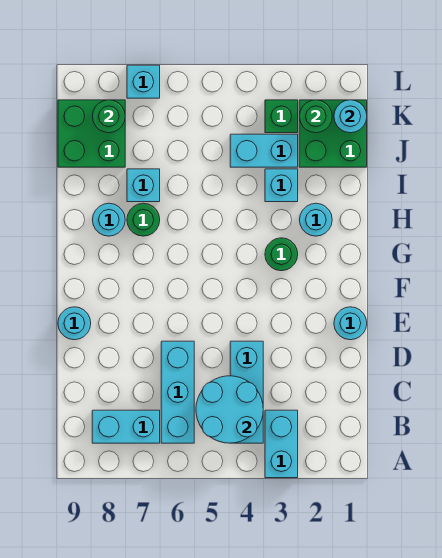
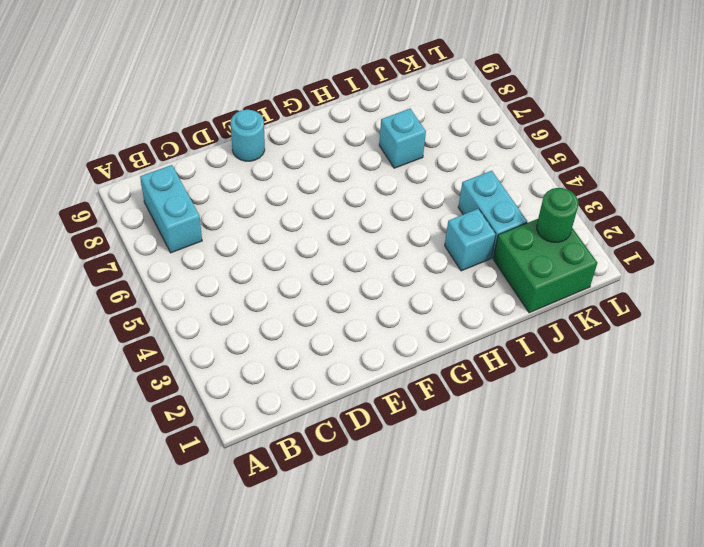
none -> cyan brick A3:B3 level 1
none -> cyan brick B4:D4 level 1
none -> cyan brick B6:D6 level 1

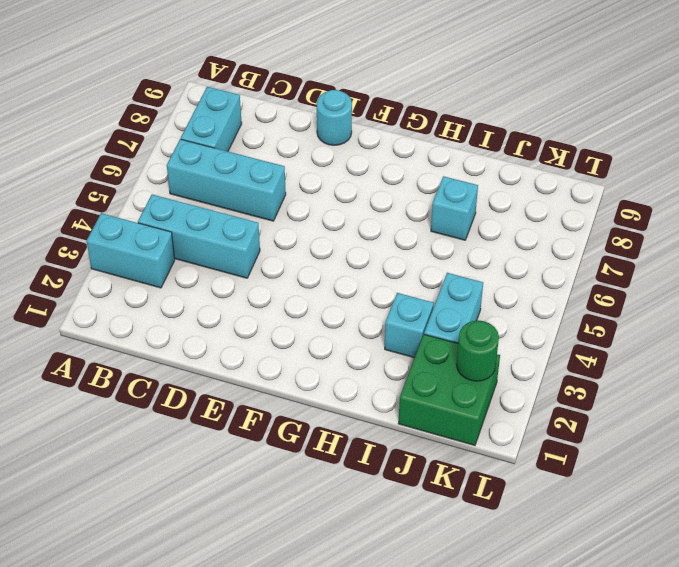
none -> cyan round brick E1 level 1
none -> green round brick G3 level 1
none -> cyan round brick H2 level 1

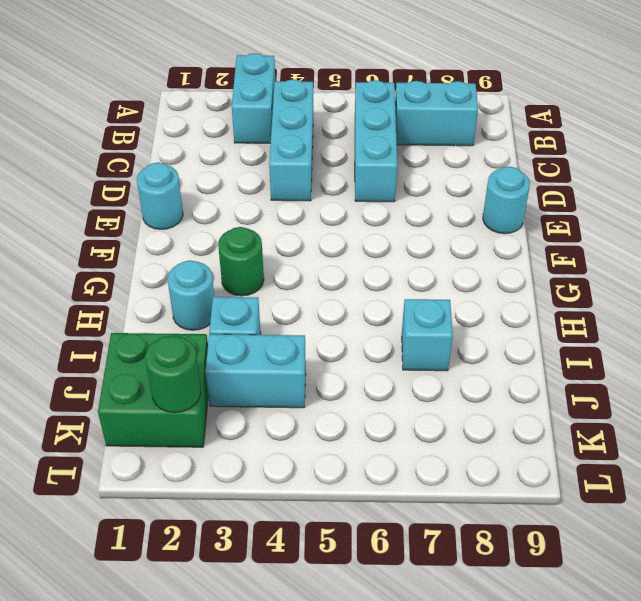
none -> green round brick H7 level 1
none -> cyan round brick H8 level 1
none -> green brick J8:K9 level 1

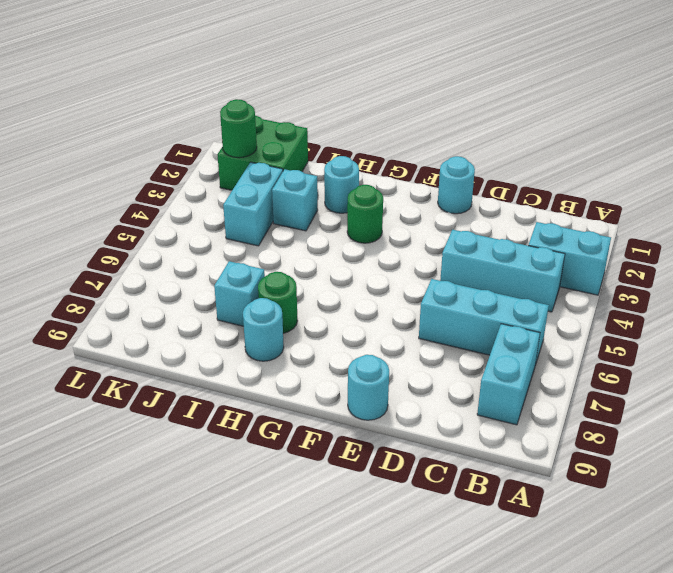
none -> green brick J8:K9 level 1
none -> green brick K3 level 1
none -> cyan brick L7 level 1

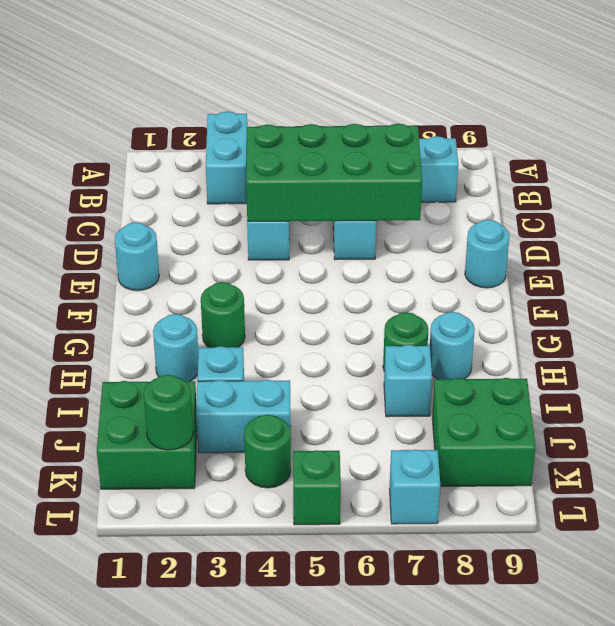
green brick C4:D7 level 2 -> cyan round brick B4:C5 level 2
green round brick K4 level 1 -> green round brick K8 level 2
green brick L5 level 1 -> green brick K3 level 1
none -> cyan round brick K1 level 2

